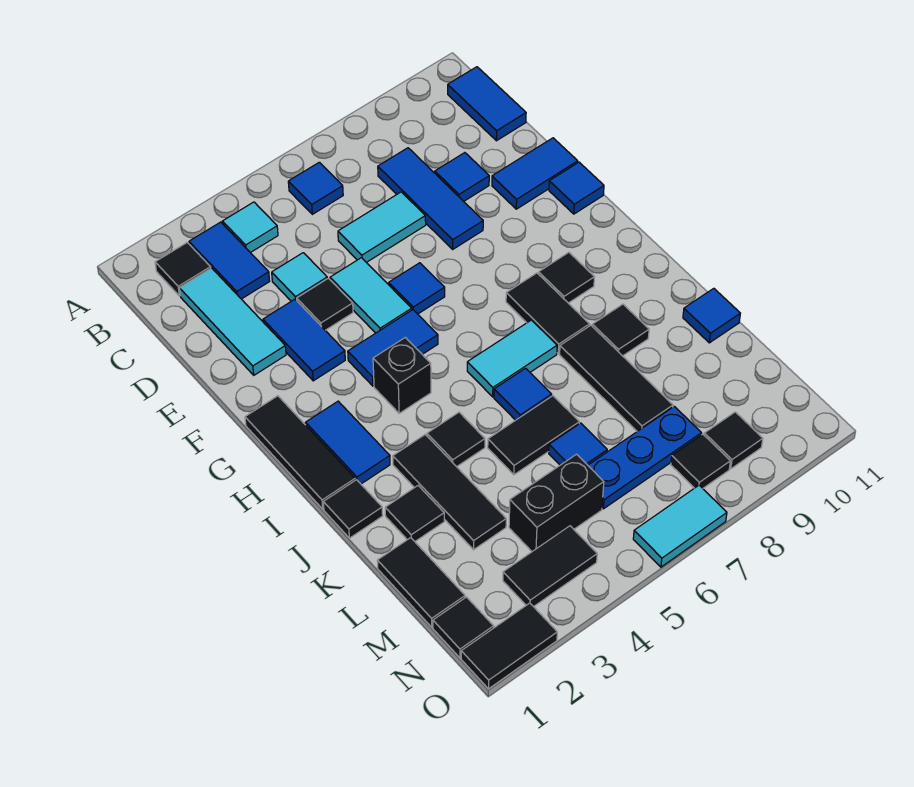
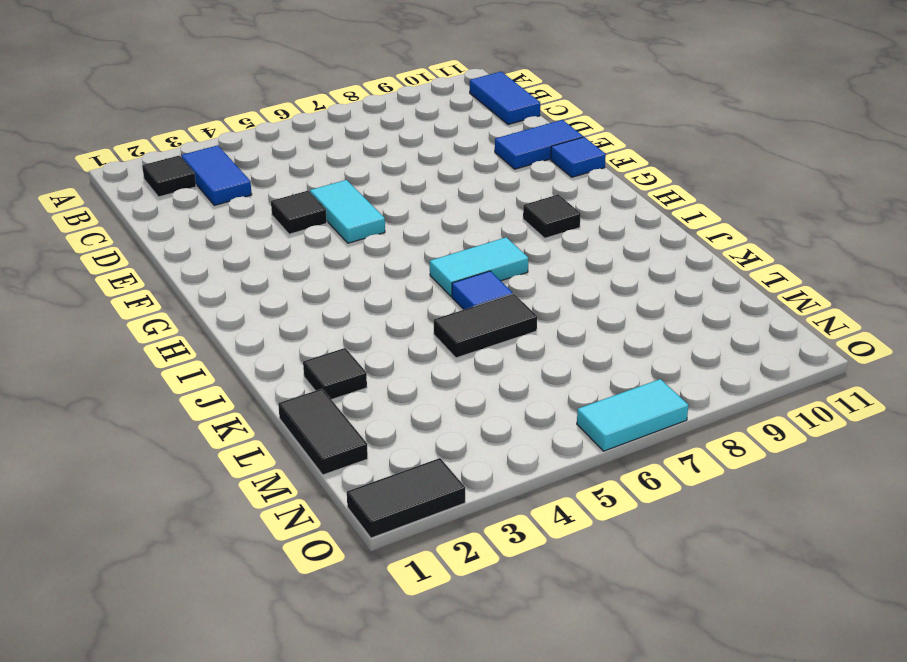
none -> cyan tile B4 level 1
none -> blue tile B6 level 1
none -> cyan tile C2:E2 level 1
none -> blue tile C8:E8 level 1

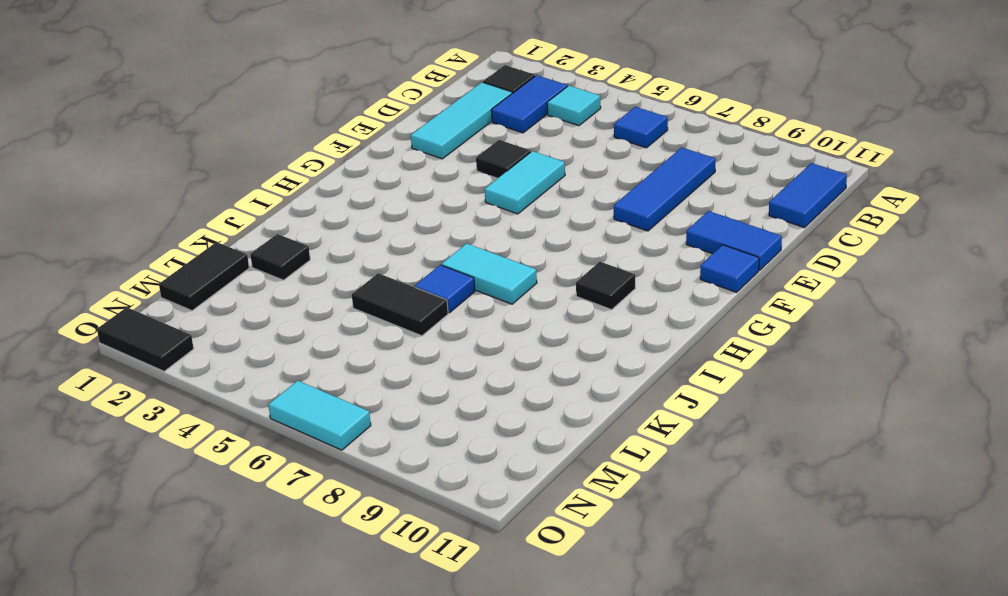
none -> cyan tile D4 level 1
none -> cyan tile D6:D7 level 1
none -> blue tile D9 level 1
none -> blue tile E3:F3 level 1

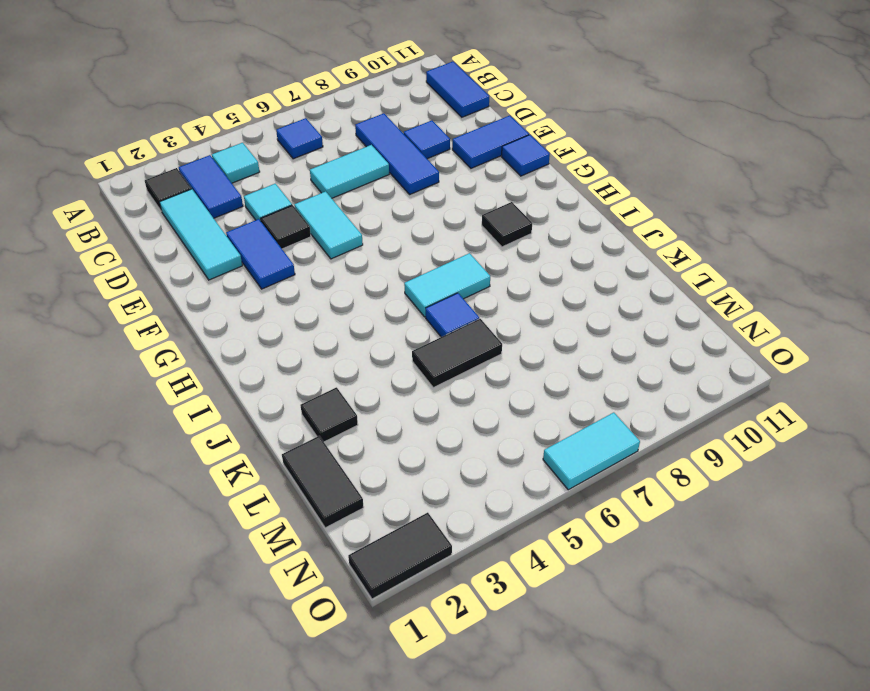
none -> blue tile F6 level 1
none -> black tile G1:I1 level 1
none -> blue tile G4:G5 level 1
none -> blue tile H2:I2 level 1

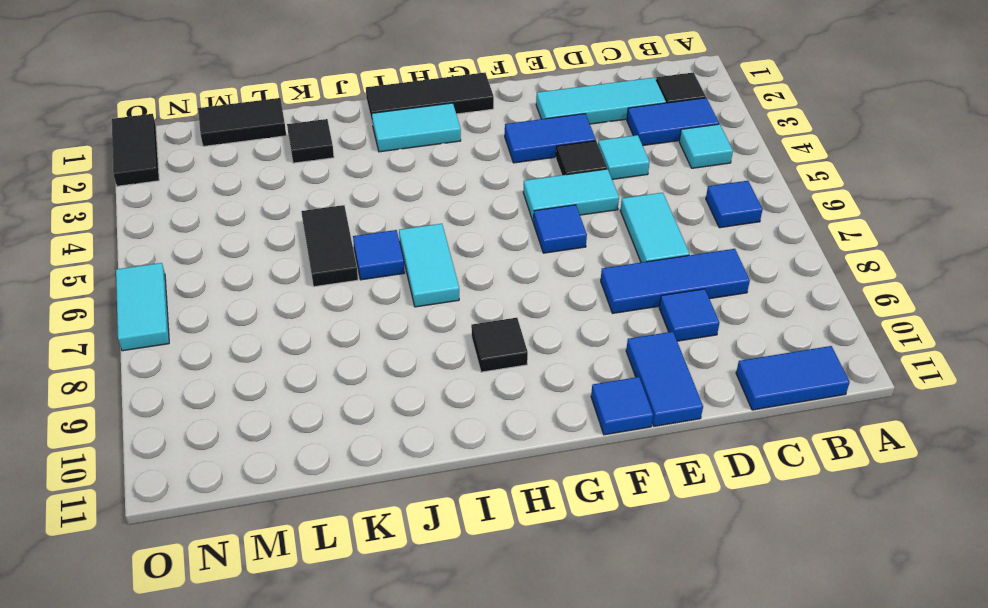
cyan tile H2:I2 level 1 -> blue tile H2:I2 level 1
none -> blue tile G4:G5 level 1
none -> black brick H4 level 1
none -> black tile H8:I8 level 1
none -> black tile J1 level 1

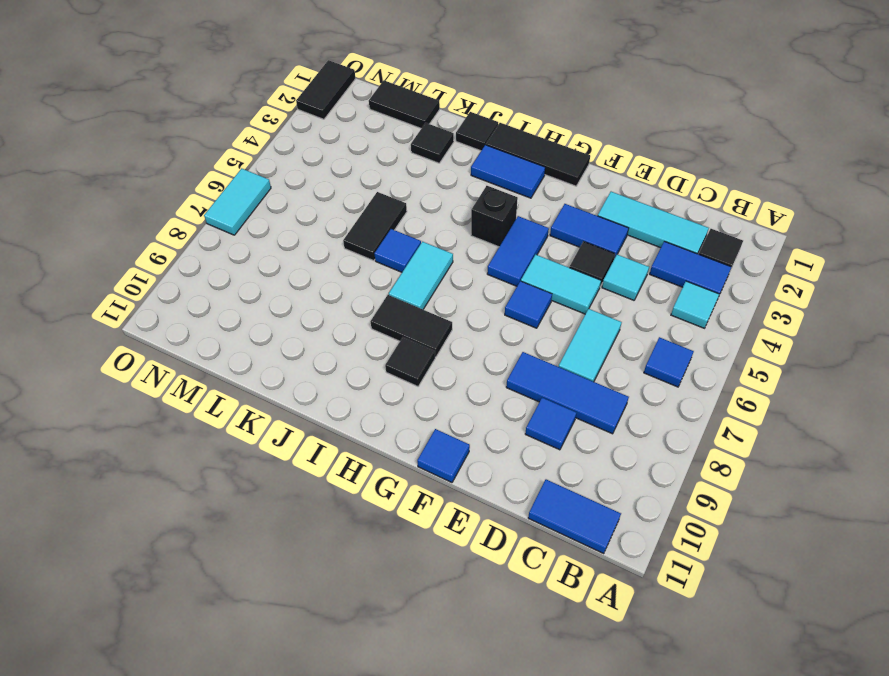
none -> blue tile E10:E11 level 1
none -> black tile J3:L3 level 1
none -> black tile J4 level 1
none -> black tile J8:L8 level 1

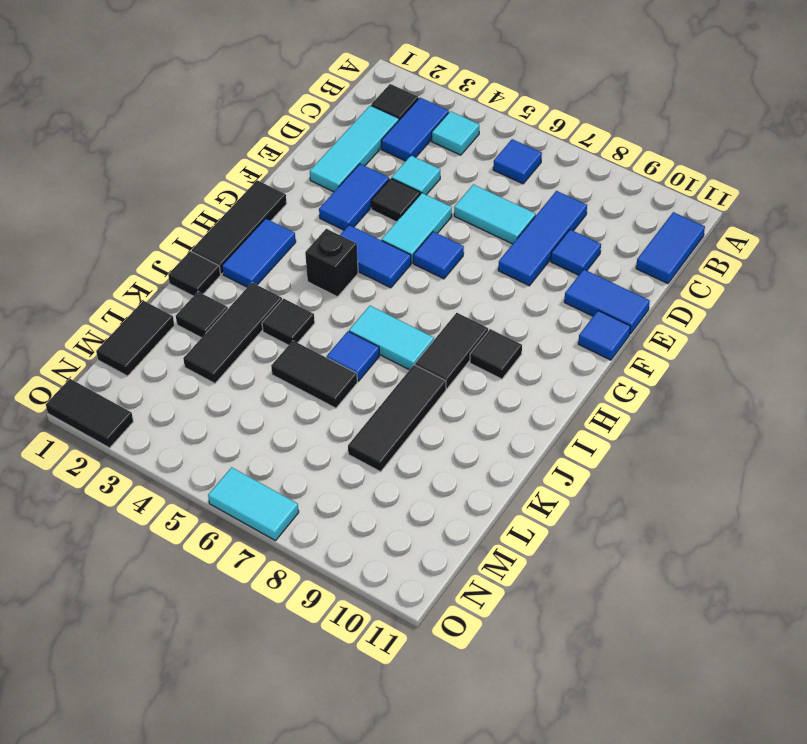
none -> black tile J9 level 1
none -> blue tile K11 level 1
none -> blue tile L6 level 1
none -> black brick M4:M5 level 1

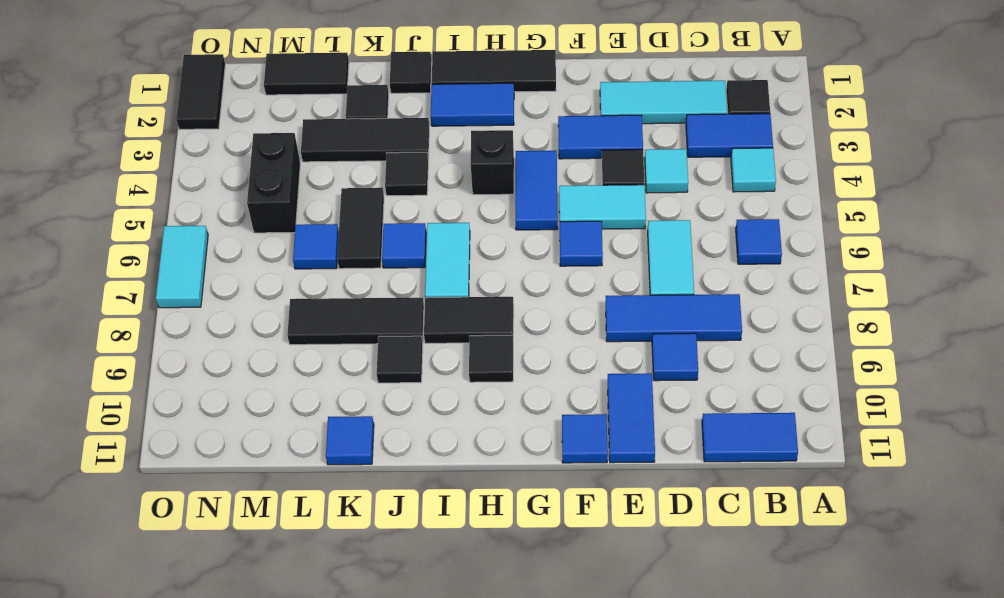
none -> blue plate M6:M8 level 1
none -> black tile N1 level 1
none -> black tile N3:N4 level 1
none -> black tile N8 level 1

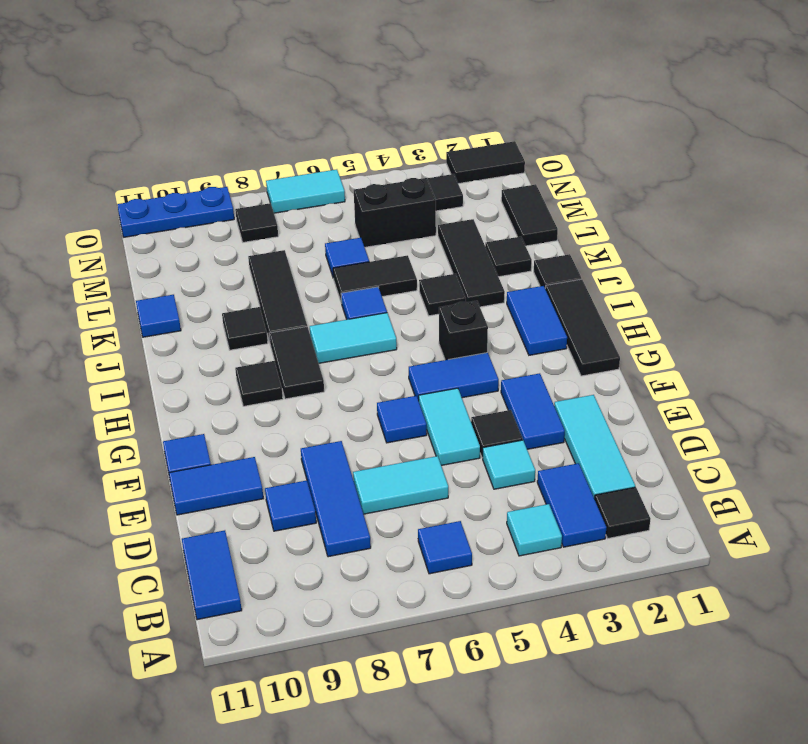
blue plate O9:O11 level 1 -> blue plate M6:M8 level 1
none -> black tile N1 level 1
none -> black tile N9 level 1

